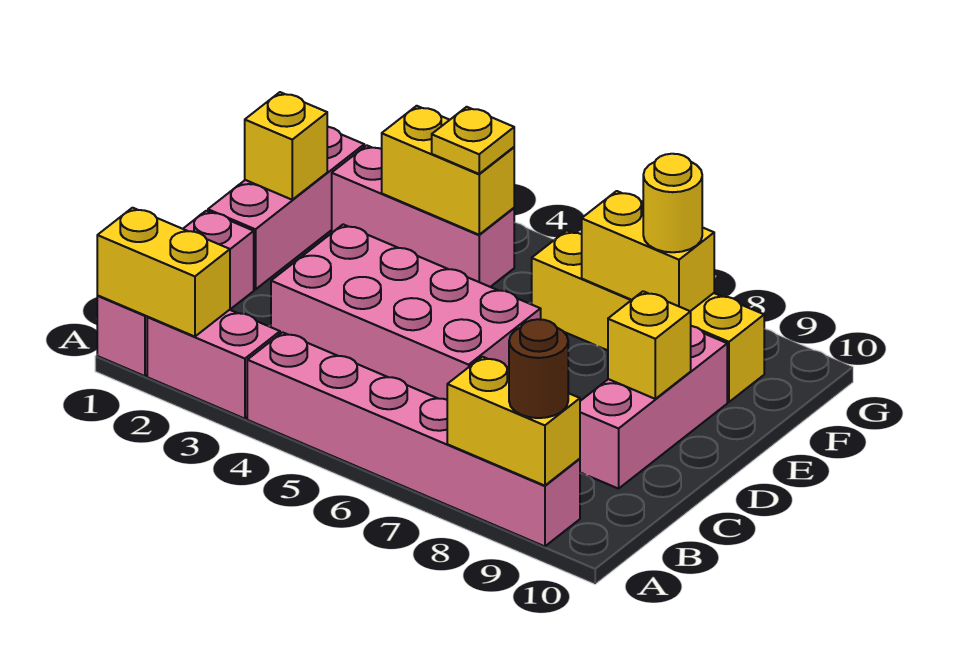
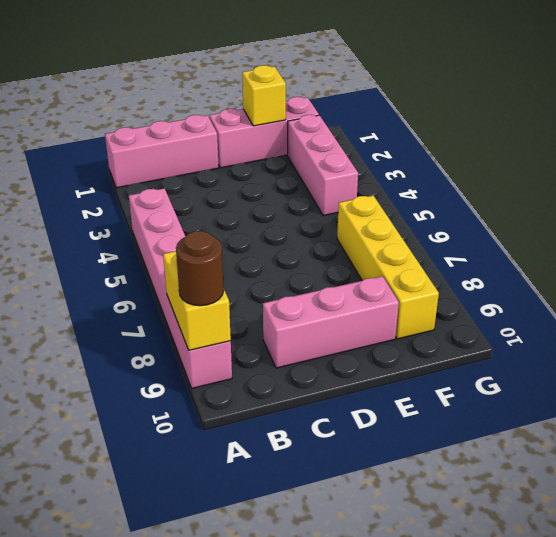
none -> pink brick A2:A3 level 1
none -> pink brick C3:D6 level 1
none -> yellow brick A1:A2 level 2

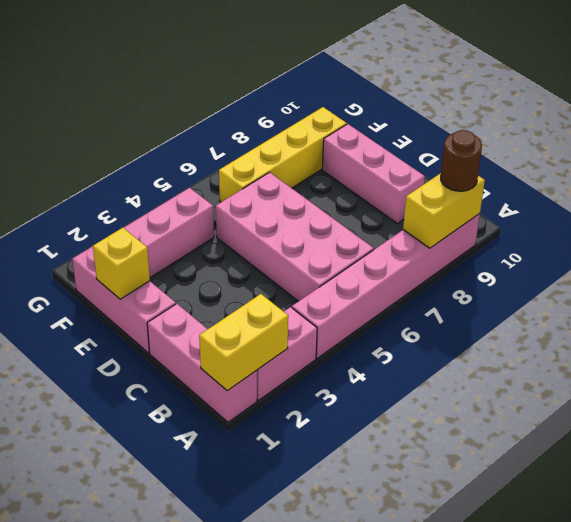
pink brick B5:E6 level 1 -> pink brick C3:D6 level 1
none -> yellow brick D9 level 2
none -> yellow brick F3:F4 level 2
none -> yellow brick F7:F8 level 2

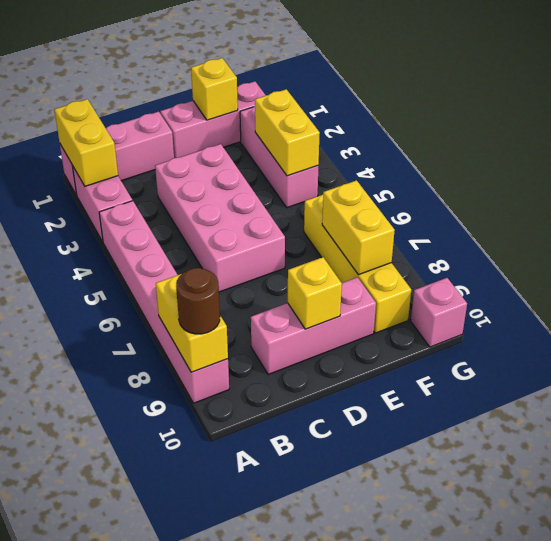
pink brick G10 level 1 -> none
none -> yellow plate F4 level 3
none -> yellow round brick F8 level 3

